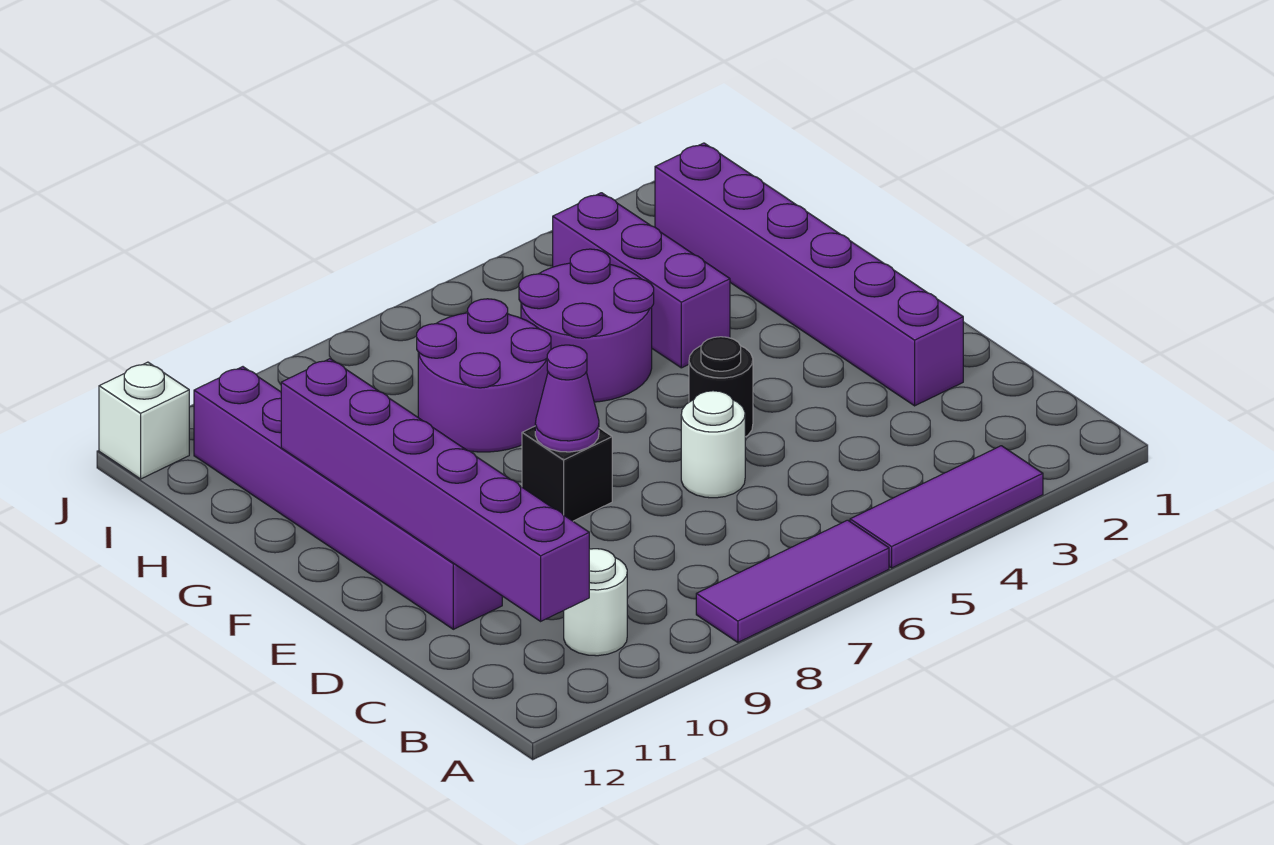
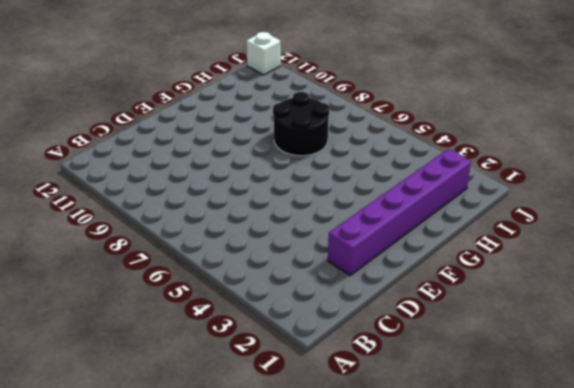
black round brick G7:H8 level 1 -> purple round brick G7:H8 level 1
none -> purple tile A3:A5 level 1
none -> purple tile A6:A8 level 1
none -> white round brick B10 level 1

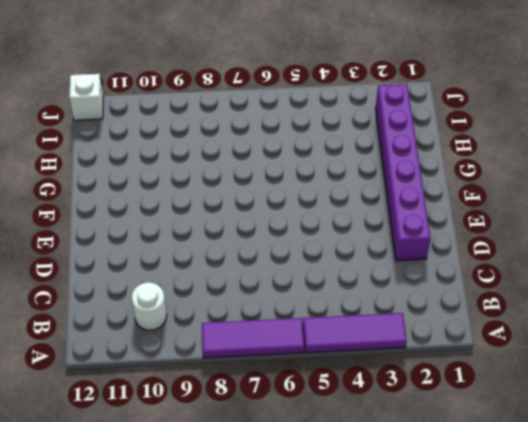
none -> white round brick D6 level 1
none -> purple brick D11:I11 level 1
none -> black round brick E5 level 1

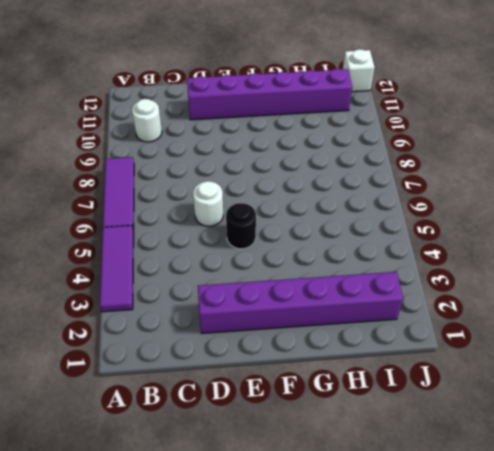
none -> black brick E8 level 1
none -> purple brick G4:I4 level 1
none -> purple round brick G5:H6 level 1

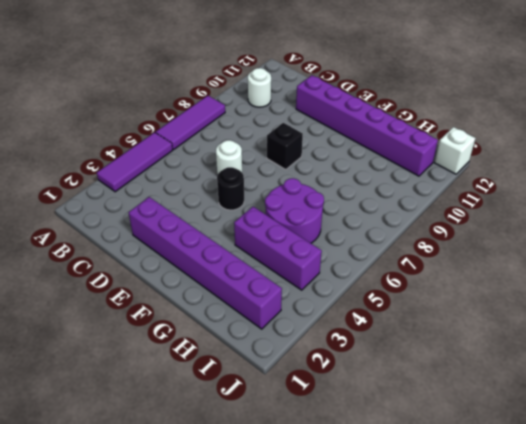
none -> purple round brick G7:H8 level 1
none -> purple brick B11:G11 level 2
none -> purple cone E8 level 2

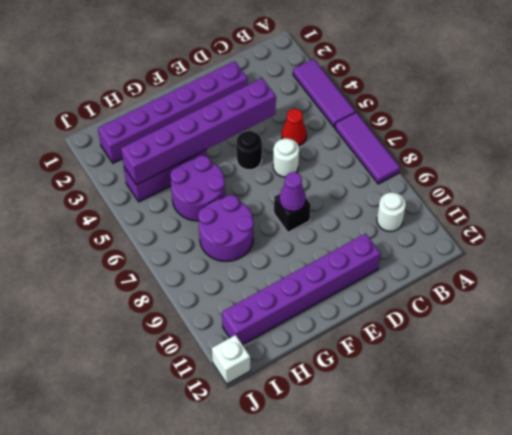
red cone C5 level 1 -> none
purple brick D4:I4 level 2 -> purple brick B11:G11 level 2

